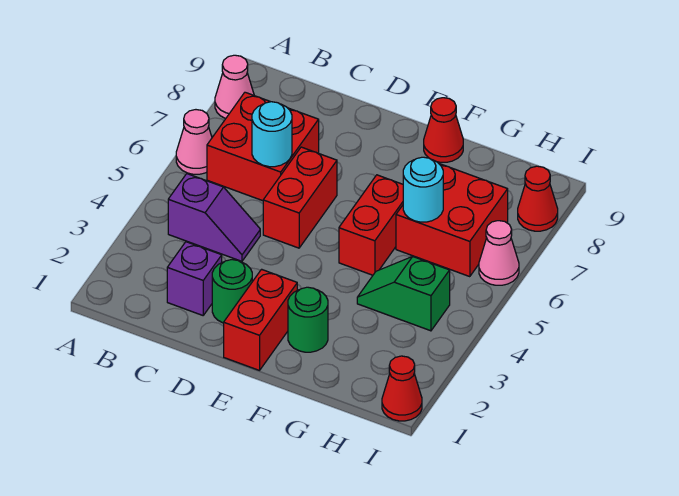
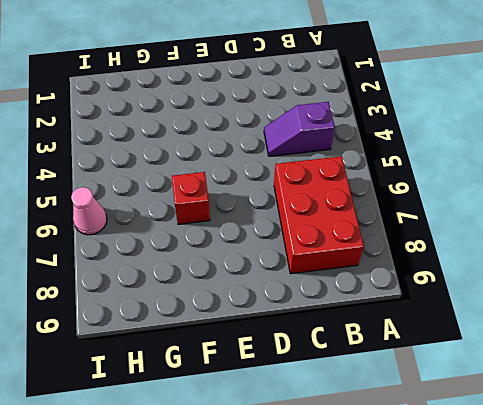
red brick B6:C8 level 1 -> red brick B6:C7 level 1
red brick F6 level 1 -> red brick F5:F6 level 1
none -> pink cone A6 level 1
none -> pink cone A8 level 1
none -> purple brick C2 level 1

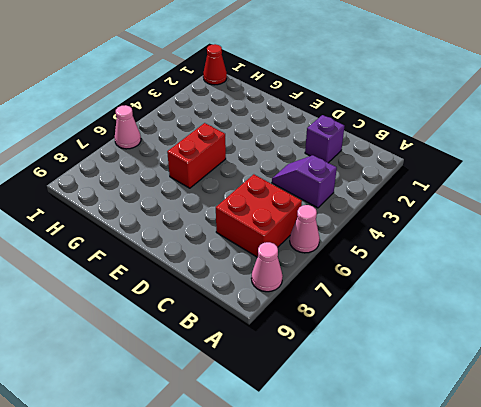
none -> green round brick D2 level 1
none -> red brick D5:D6 level 1
none -> red brick E1:E2 level 1

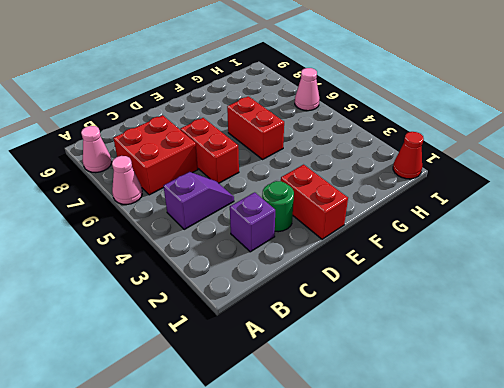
none -> green round brick F2 level 1
none -> red cone F9 level 1
none -> green slope G4:H4 level 1 top H

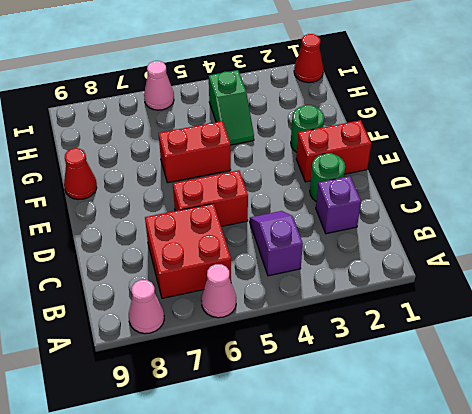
none -> red brick G6:H7 level 1
none -> red cone I8 level 1
none -> cyan round brick C6 level 2

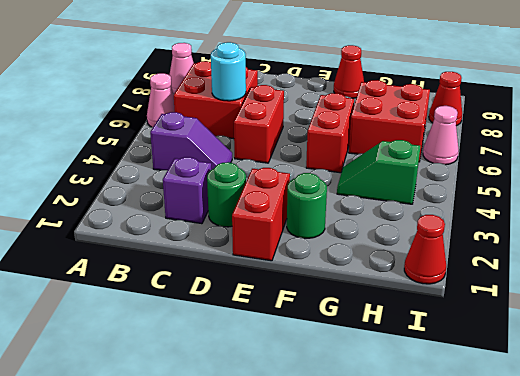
none -> cyan round brick G6 level 2

